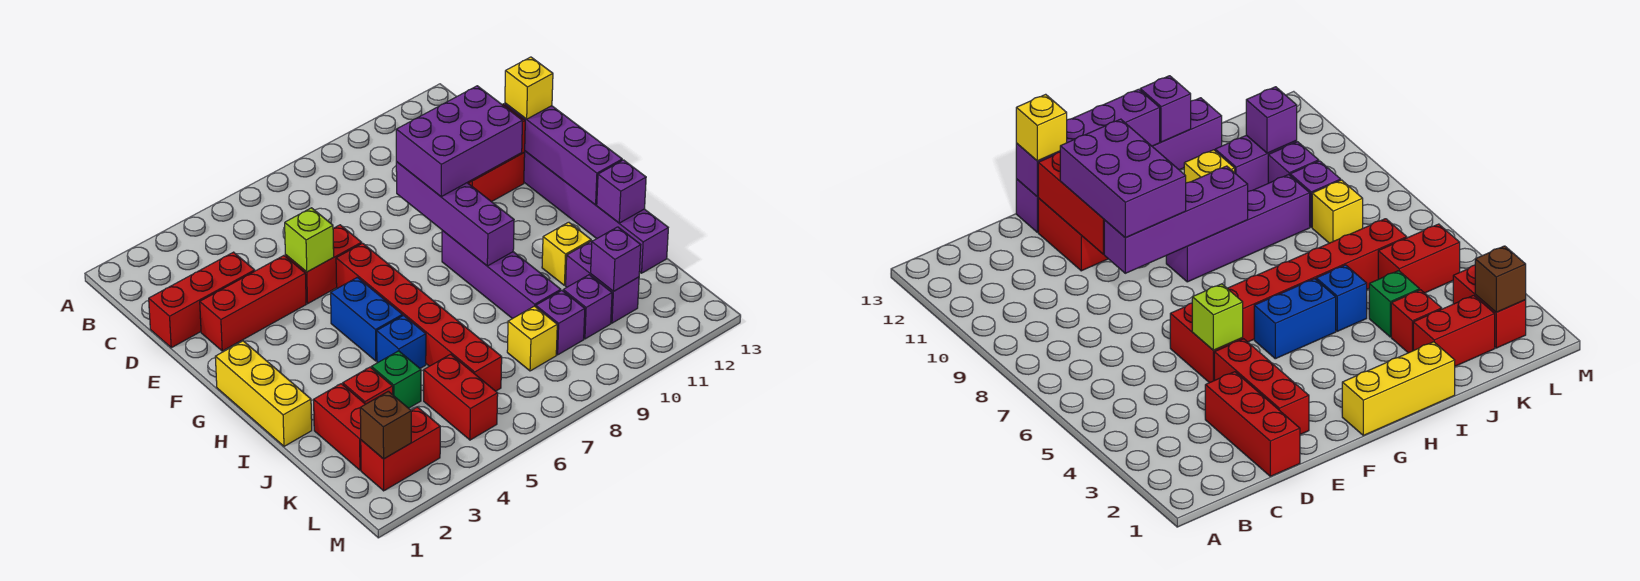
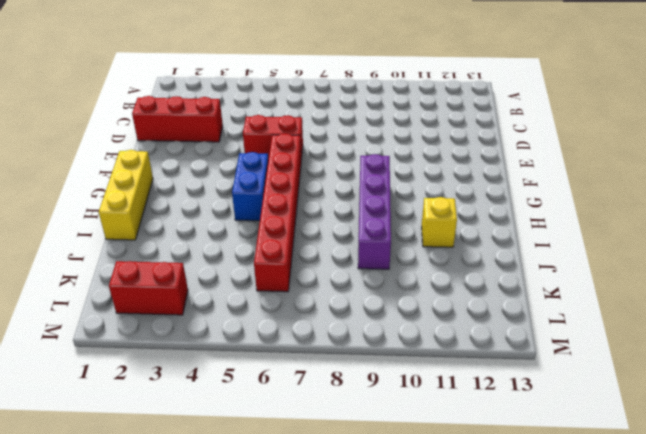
none -> red brick E2:E4 level 1
none -> red brick E11:E12 level 1
none -> purple brick E13:J13 level 1

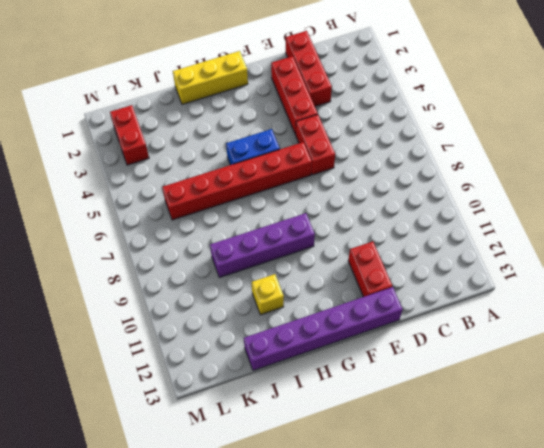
none -> blue brick I5 level 1
none -> red brick J2:K2 level 1
none -> red brick J3 level 1

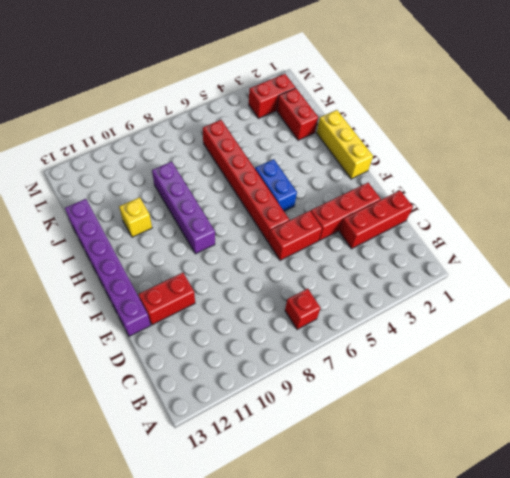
red brick B7 level 1 -> red brick J3 level 1
none -> blue brick I5 level 1
none -> green brick J4 level 1
none -> purple brick J11:K11 level 1

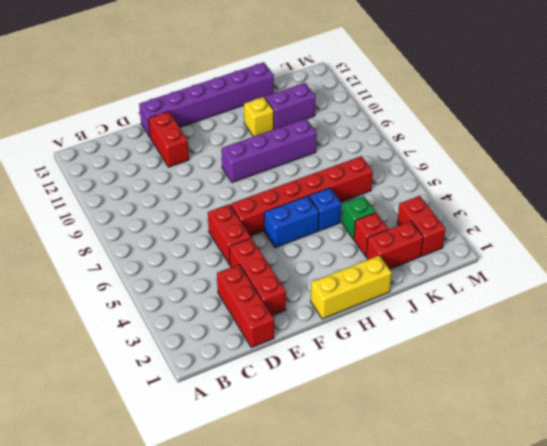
none -> red brick K5:L5 level 1
none -> yellow brick K8 level 1
none -> purple brick K9 level 1

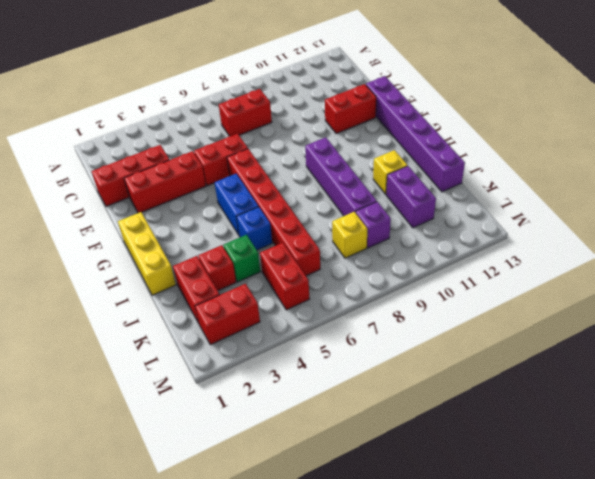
red brick C7:C8 level 1 -> none
none -> purple brick K10 level 1
none -> lime brick E5 level 2
none -> purple brick E9:H9 level 2

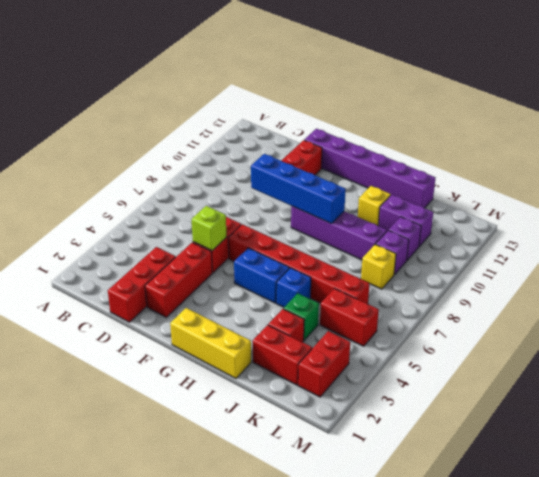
blue brick E9:H9 level 2 -> purple brick E9:H9 level 2
none -> red brick E10:E12 level 2
none -> purple brick E13:H13 level 2
none -> purple brick I13 level 2

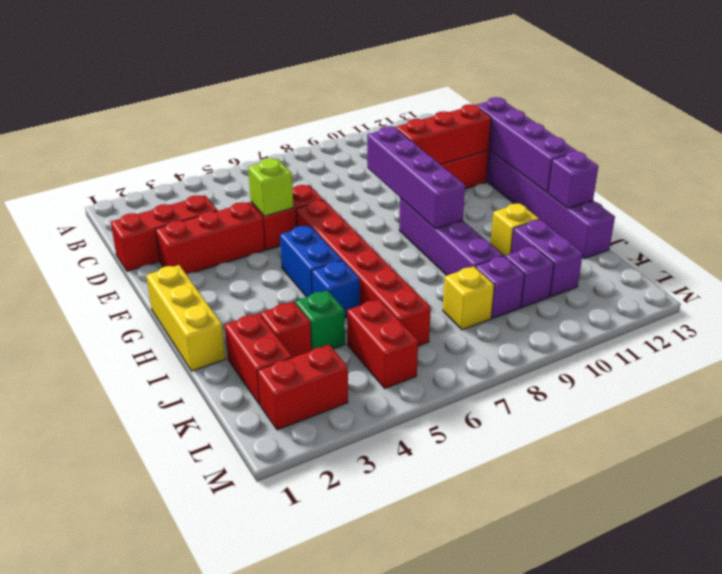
none -> purple brick K11 level 2
none -> brown brick L2 level 2
none -> purple brick E9:F11 level 3

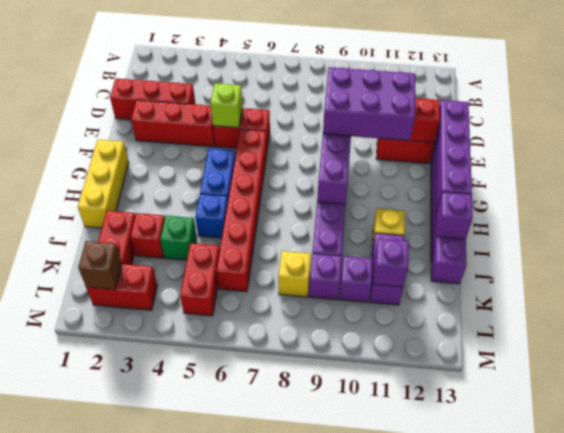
none -> yellow brick E13 level 3

